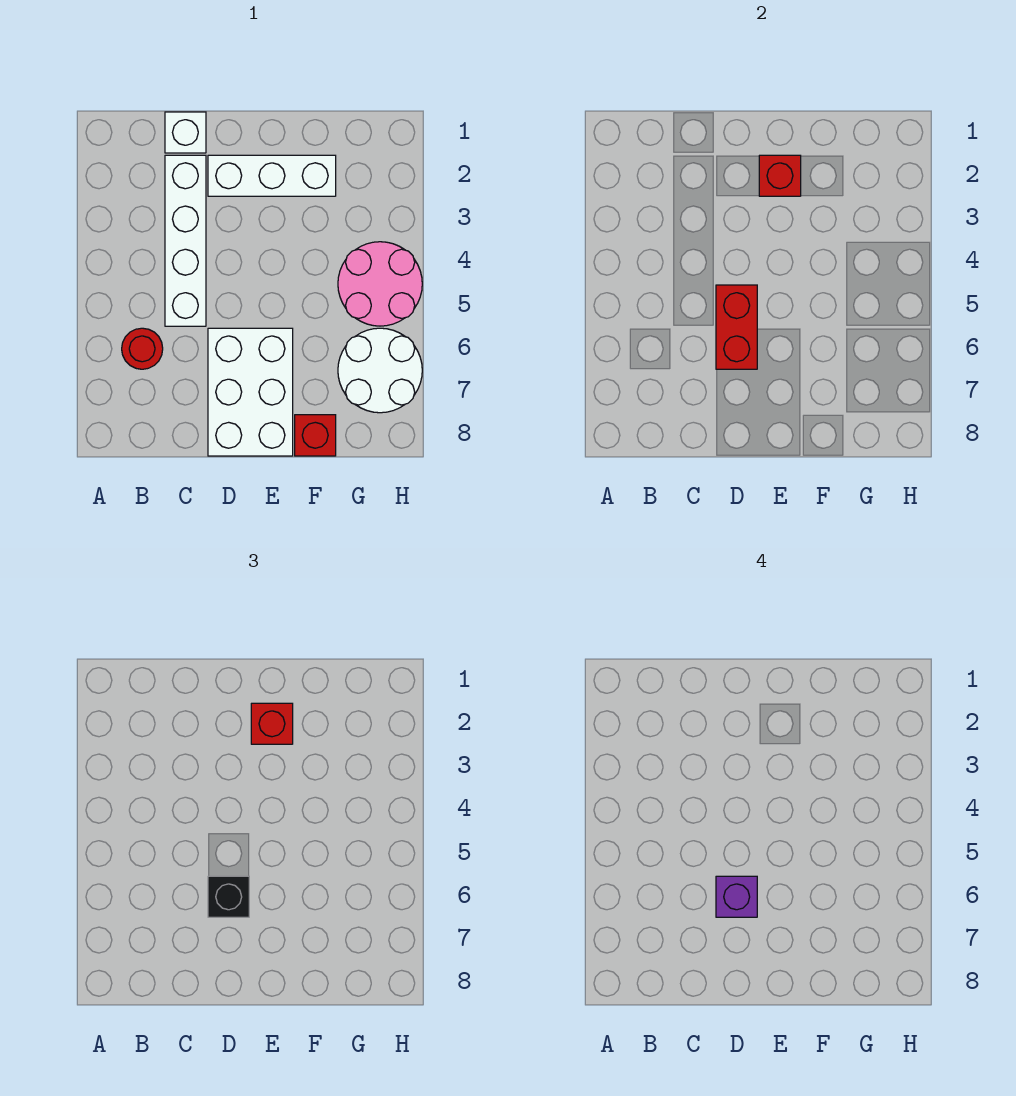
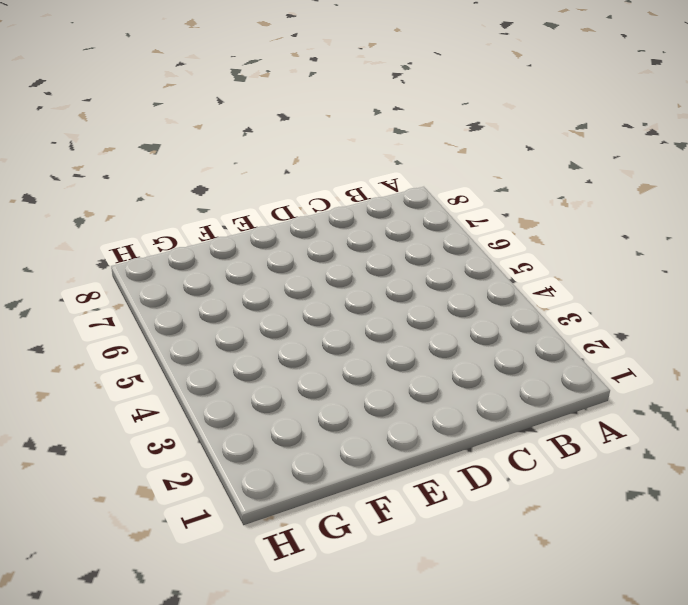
none -> red round brick B6 level 1
none -> white brick C1 level 1
none -> white brick C2:C5 level 1

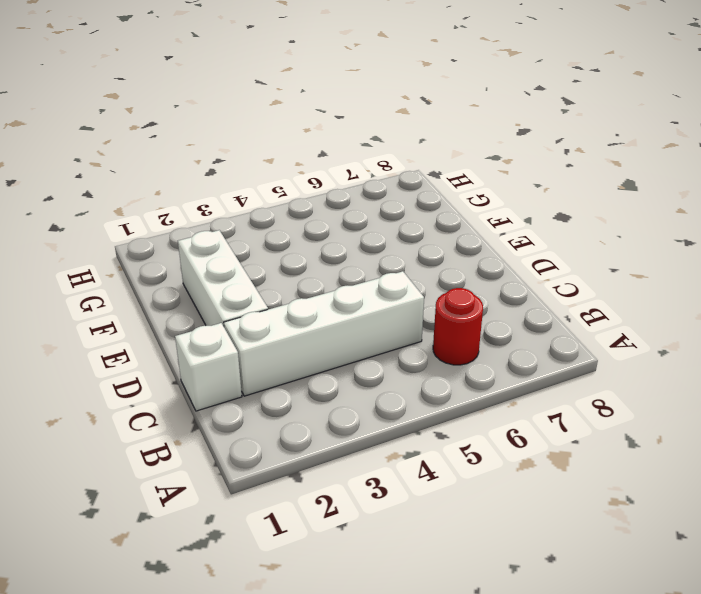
none -> white brick D6:E8 level 1
none -> red brick F8 level 1
none -> pink round brick G4:H5 level 1

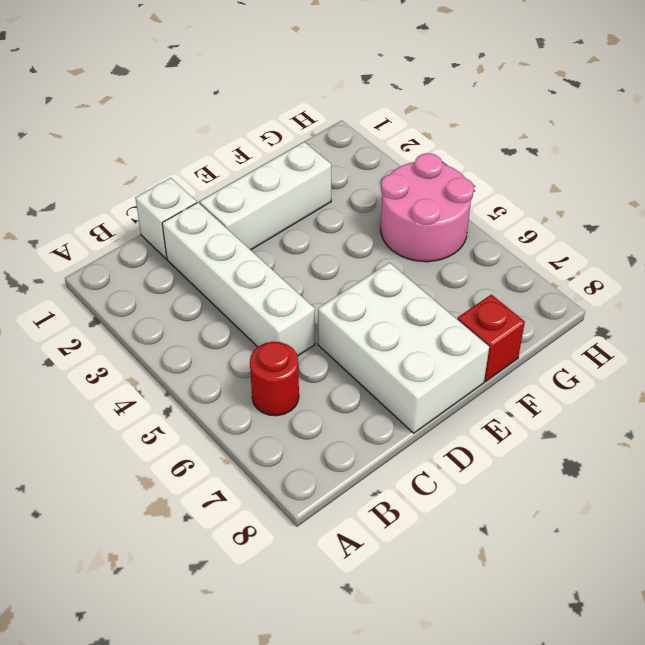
none -> white round brick G6:H7 level 1
none -> red brick D5:D6 level 2
none -> red brick E2 level 2

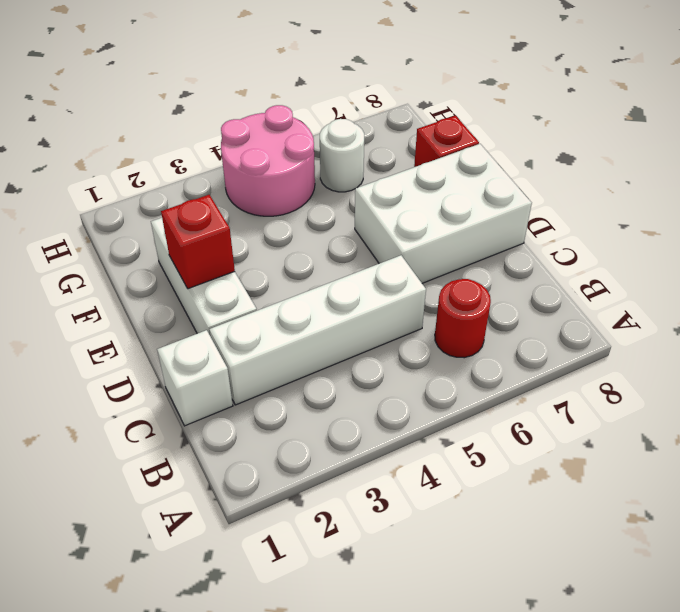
white round brick G6 level 1 -> white round brick G6:H7 level 1
none -> red brick D5:D6 level 2
none -> black brick D6 level 3
none -> red brick E2 level 3

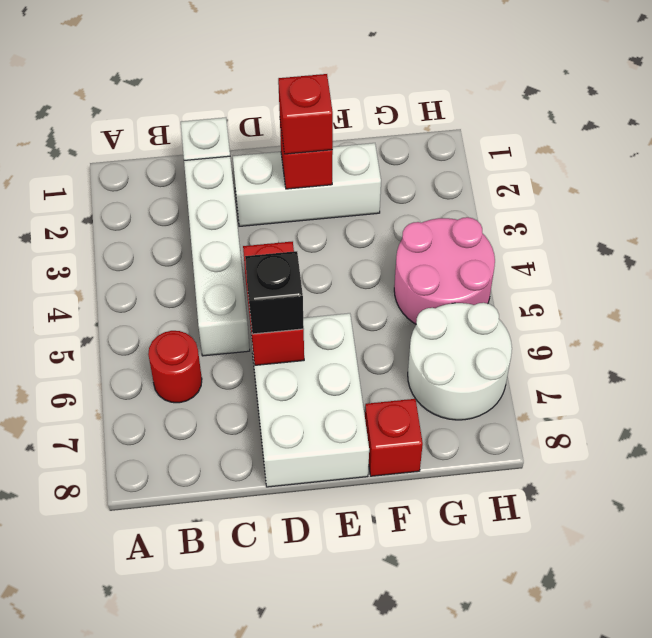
none -> purple brick D6 level 4

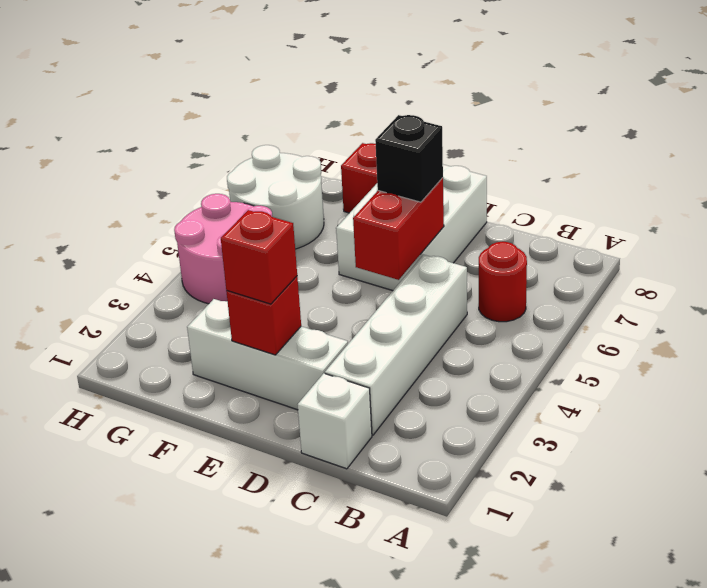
none -> purple brick D6 level 4

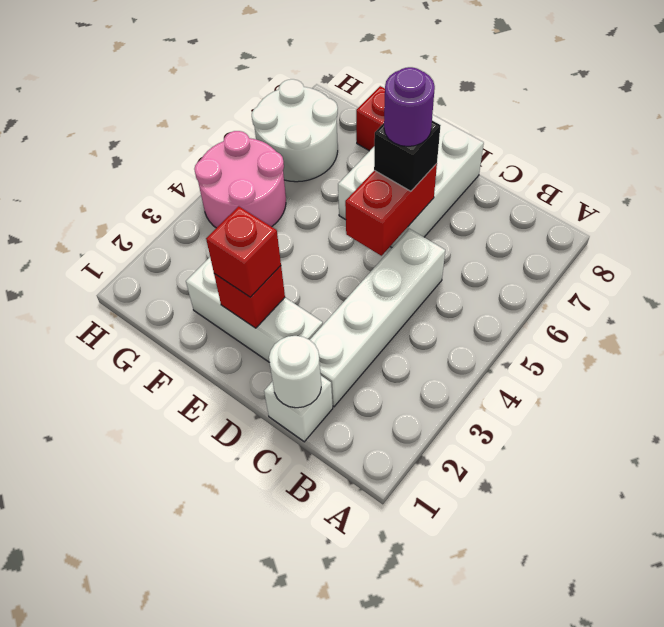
white round brick C1 level 2 -> none
purple round brick D6 level 4 -> purple brick D6 level 4
none -> red round brick B6 level 1

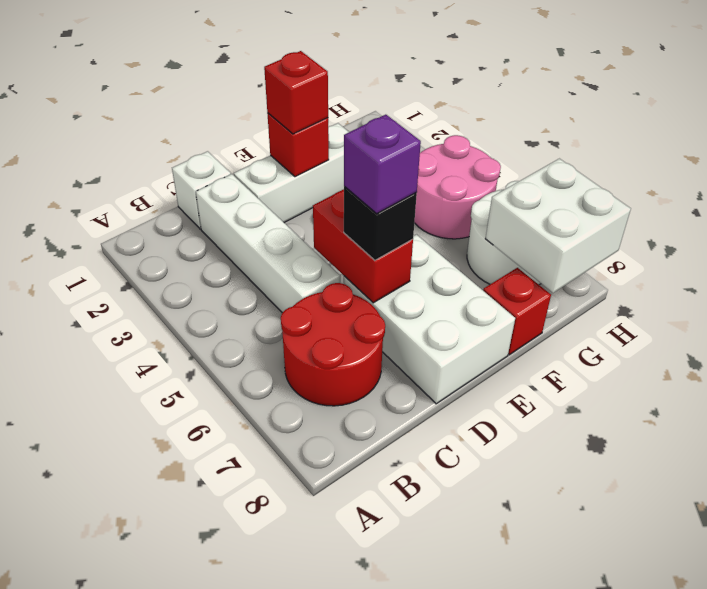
red round brick B6:C7 level 1 -> red round brick B6 level 1
white brick G7:H8 level 2 -> none

